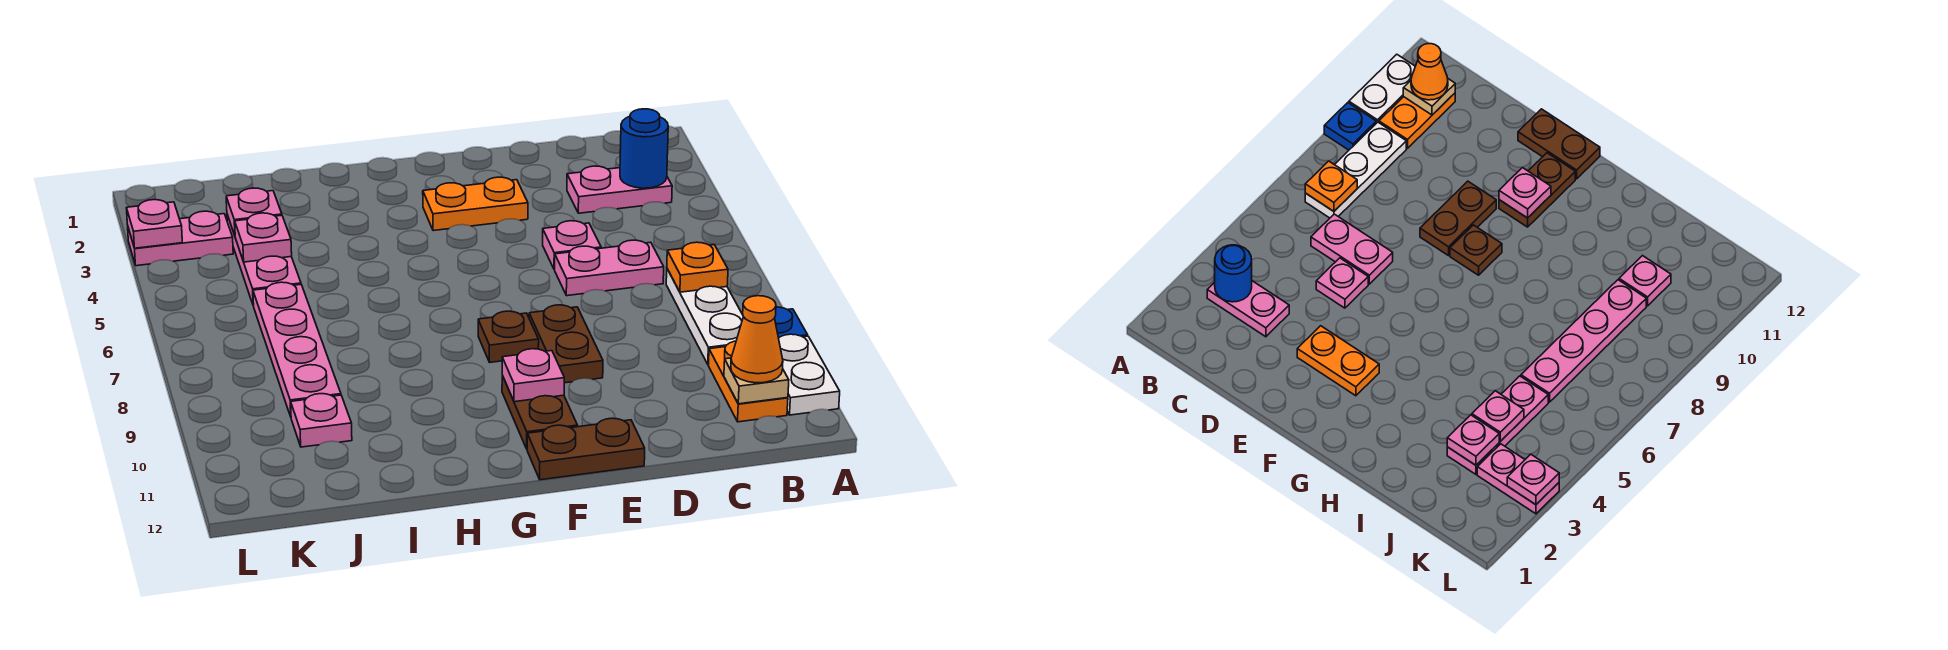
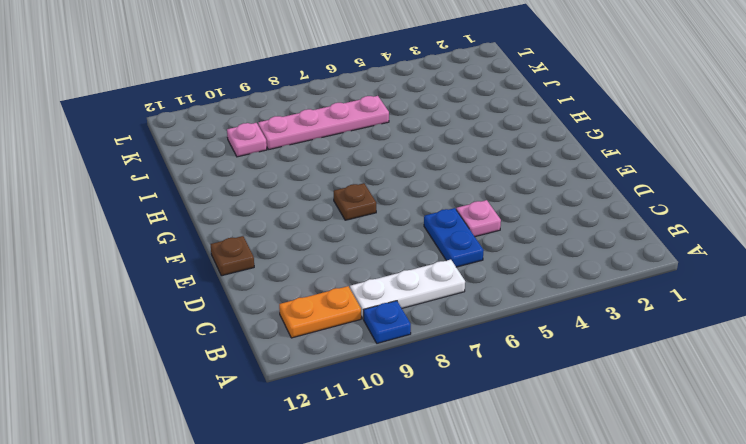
blue plate C6:D6 level 1 -> pink plate C6:D6 level 1
brown plate E12 level 1 -> brown plate E12:F12 level 1
none -> white plate A10:A11 level 1
none -> pink plate B3:C3 level 1
none -> orange plate E3:F3 level 1

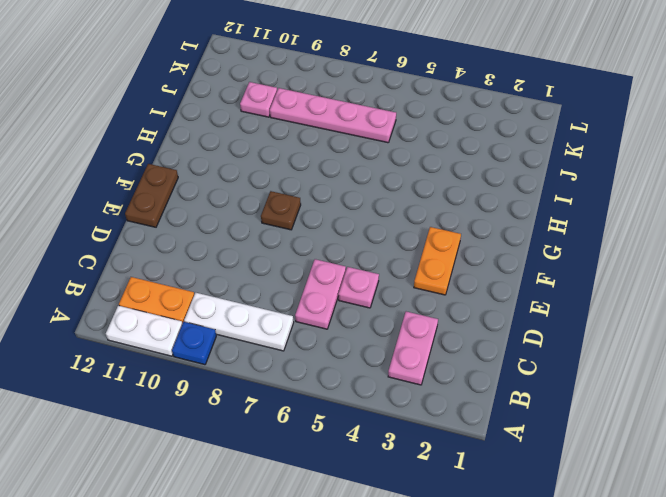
none -> brown plate E8:E9 level 1
none -> brown plate F10:F11 level 1
none -> pink plate J3:J5 level 1

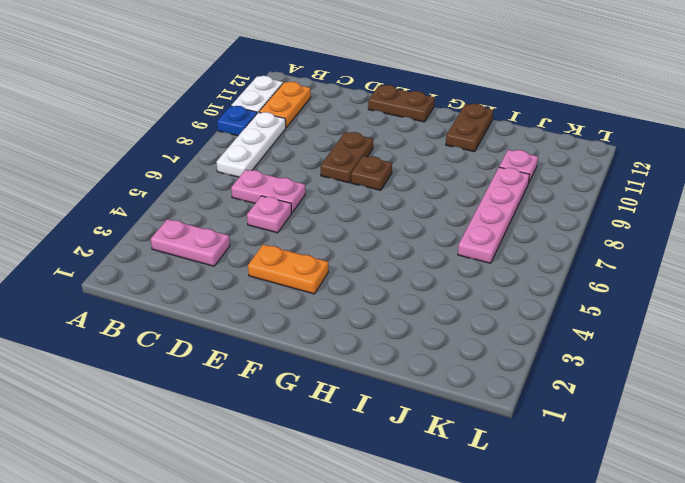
brown plate H11:H12 level 1 -> brown plate F10:F11 level 1
none -> pink plate J3:J5 level 1
none -> pink plate K3:L3 level 1
none -> blue round brick B3 level 2

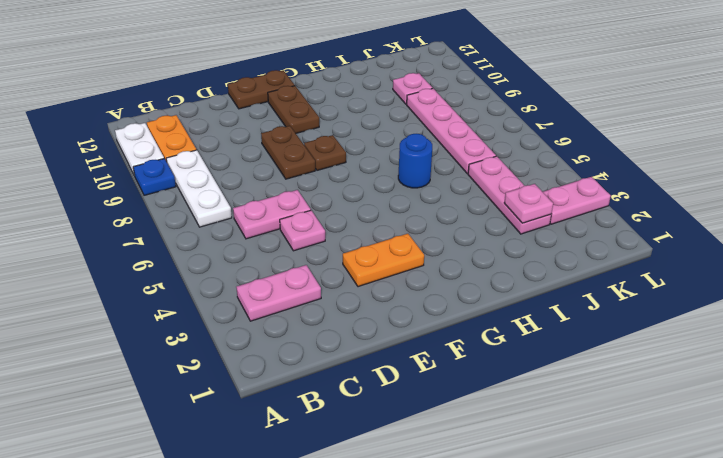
blue round brick H6 level 1 -> blue round brick B3 level 2
none -> orange plate B7 level 2
none -> tan plate B11 level 2
none -> pink plate F10 level 2

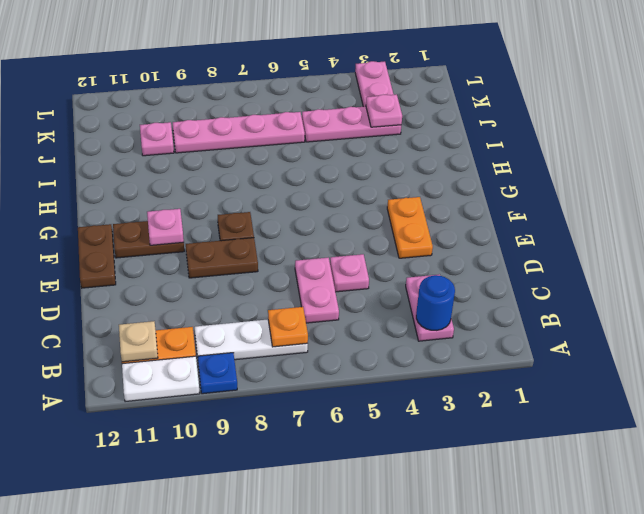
none -> pink plate J4 level 2
none -> pink plate L3 level 2
none -> orange cone B11 level 3

